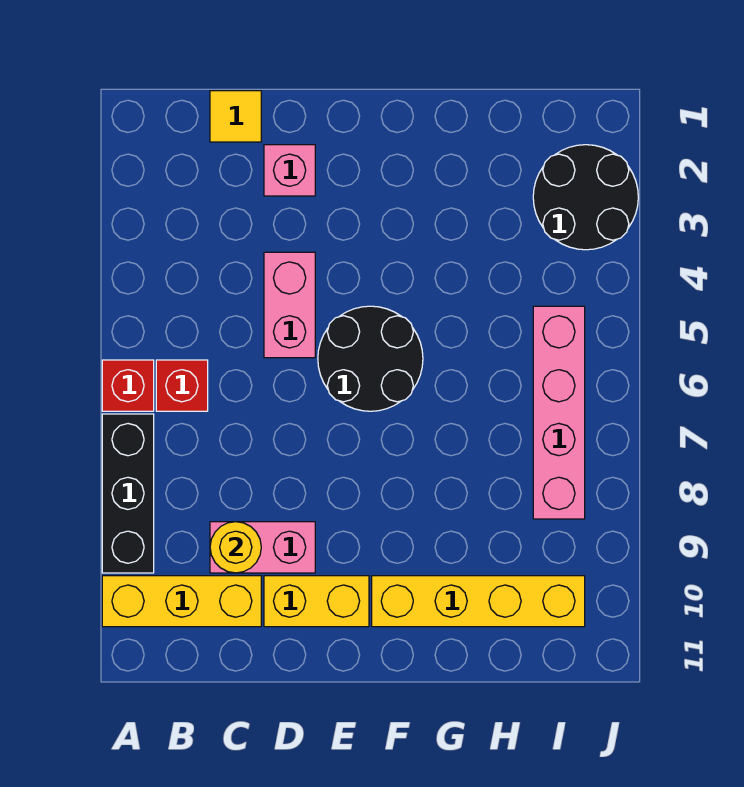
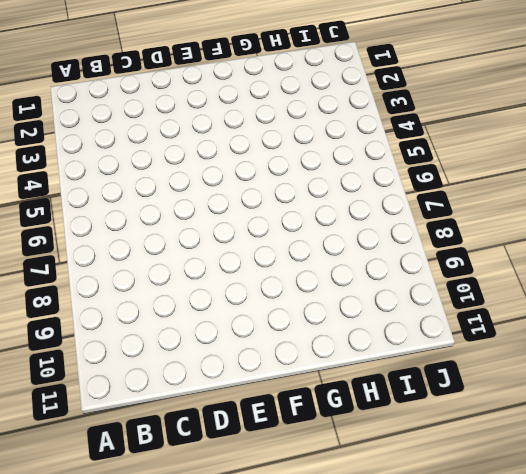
none -> red brick A6 level 1
none -> black brick A7:A9 level 1
none -> yellow brick A10:C10 level 1

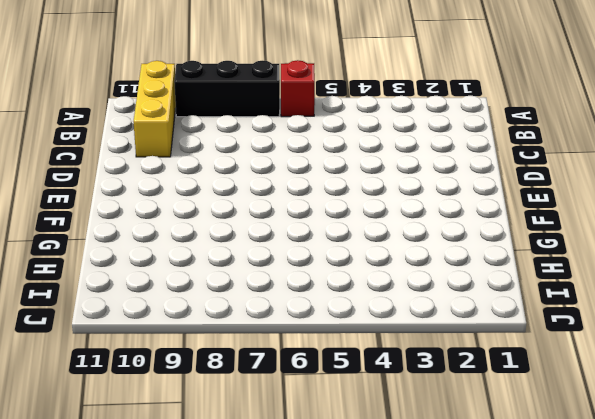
none -> red brick B6 level 1
none -> yellow tile C1 level 1
none -> pink brick C9:D9 level 1

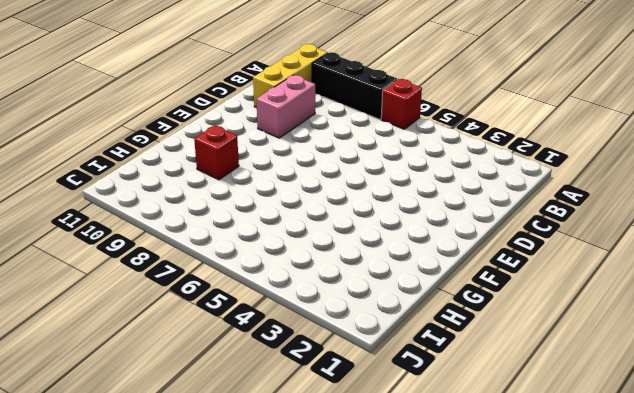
red brick G9 level 1 -> red brick B6 level 1
none -> yellow tile C1 level 1
none -> pink brick D2 level 1
none -> pink brick D4:D5 level 1

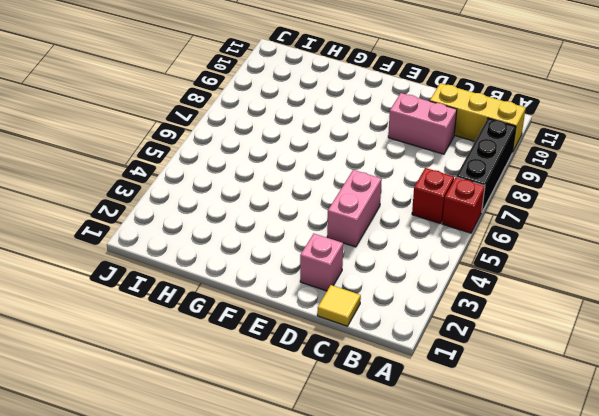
none -> yellow brick D10:E10 level 1
none -> black round brick E5:F6 level 1
none -> yellow brick F10:I10 level 1

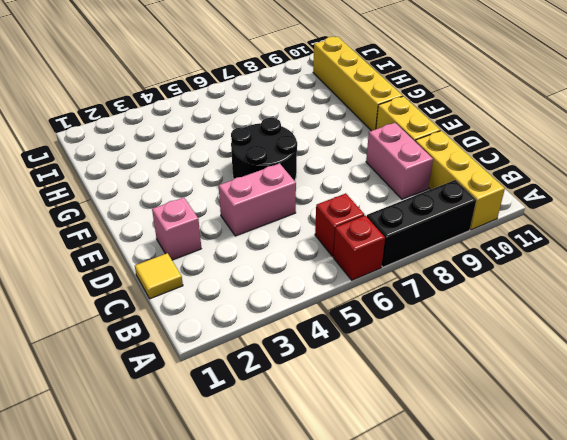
none -> black round brick I2:J3 level 1
none -> pink brick I5:I8 level 1
none -> yellow round brick C9 level 2

